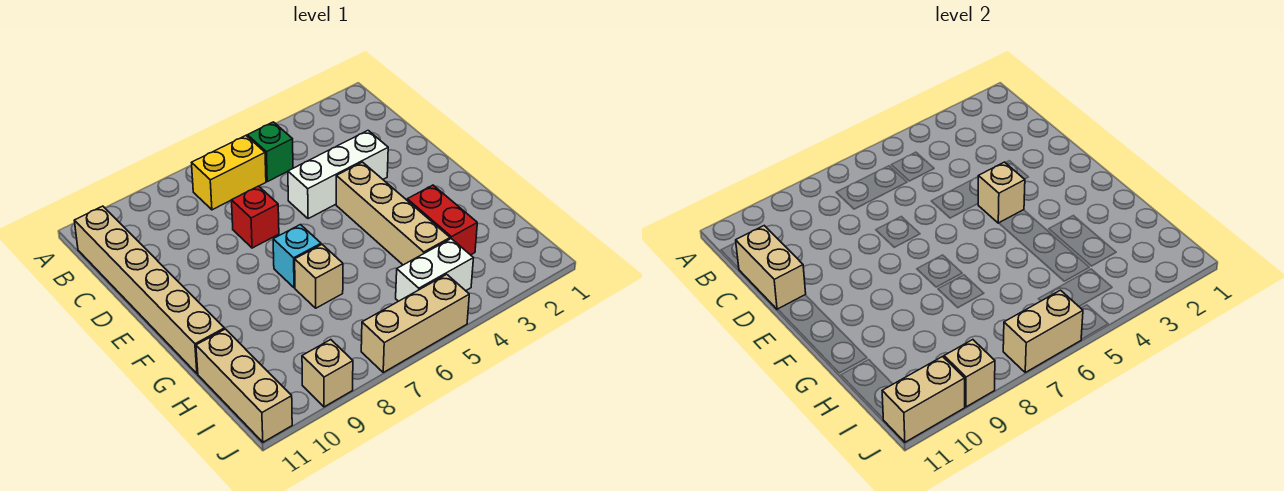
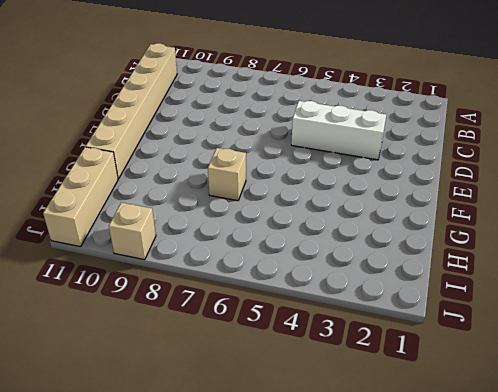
none -> green brick B5 level 1
none -> yellow brick B6:B7 level 1
none -> red brick D7 level 1

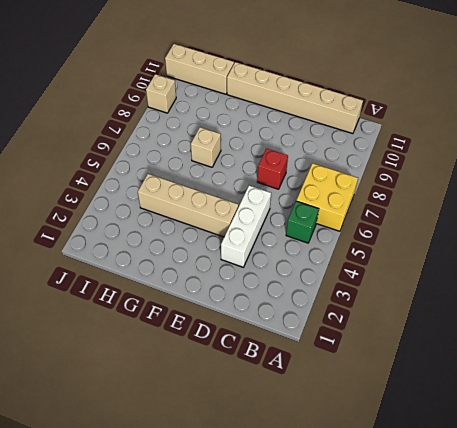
yellow brick A6:B7 level 1 -> yellow brick B6:B7 level 1
none -> cyan brick F7 level 1
none -> red brick G3:H3 level 1
none -> white brick I4:I5 level 1

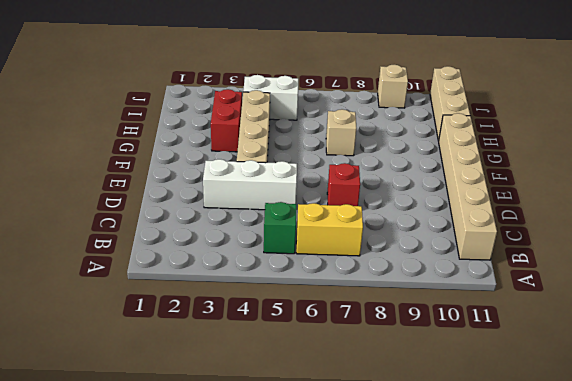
none -> cyan brick F7 level 1
none -> tan brick J5:J7 level 1
none -> tan brick C11:D11 level 2

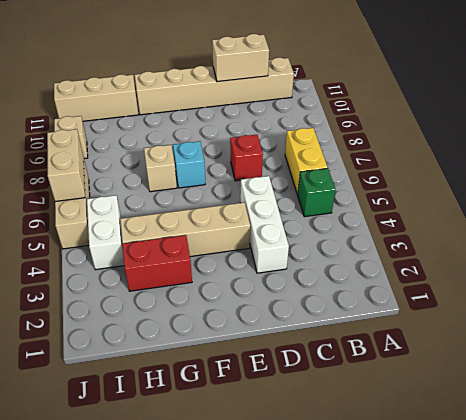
none -> tan brick E4 level 2
none -> tan brick J9 level 2
none -> tan brick J10:J11 level 2

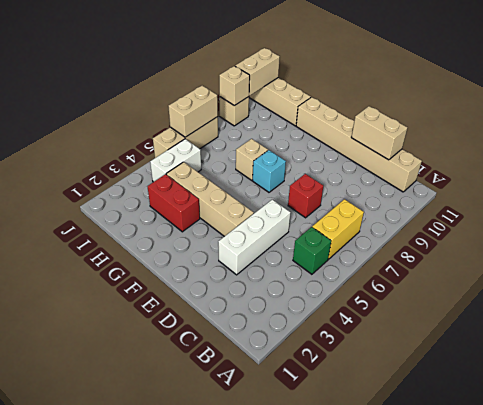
none -> tan brick E4 level 2

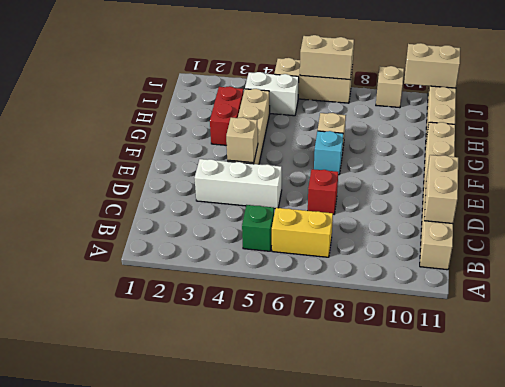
none -> tan brick J9 level 2

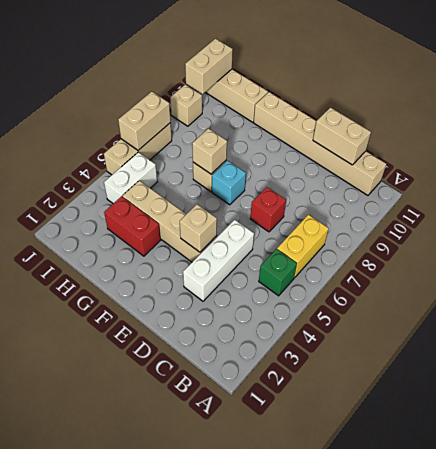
tan brick G7 level 2 -> tan brick J9 level 2

